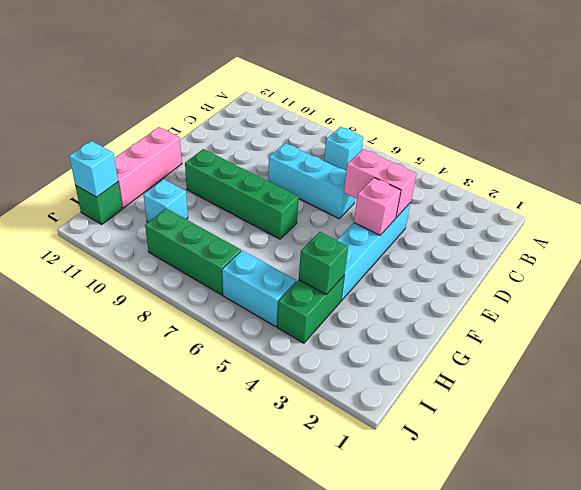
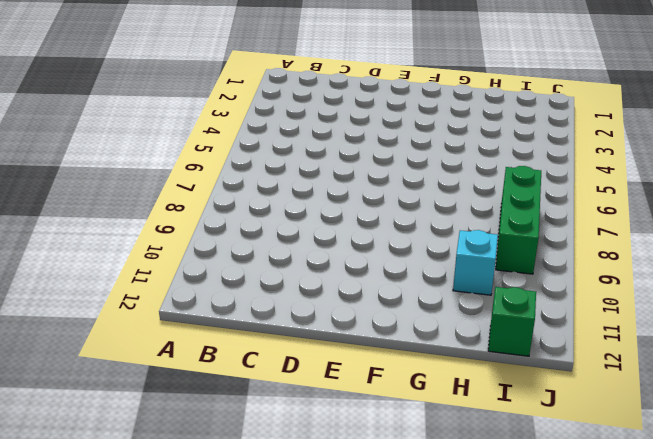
none -> cyan brick B7 level 1
none -> cyan brick D4:G4 level 1
none -> cyan brick D6:D8 level 1

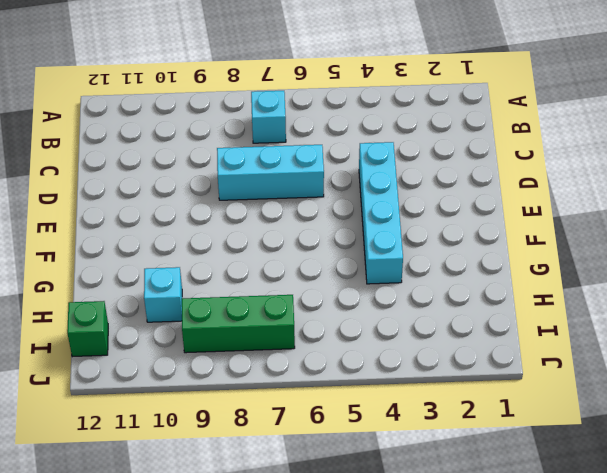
none -> green brick F7:F10 level 1
none -> pink brick F12:H12 level 1
none -> green brick H4:I4 level 1

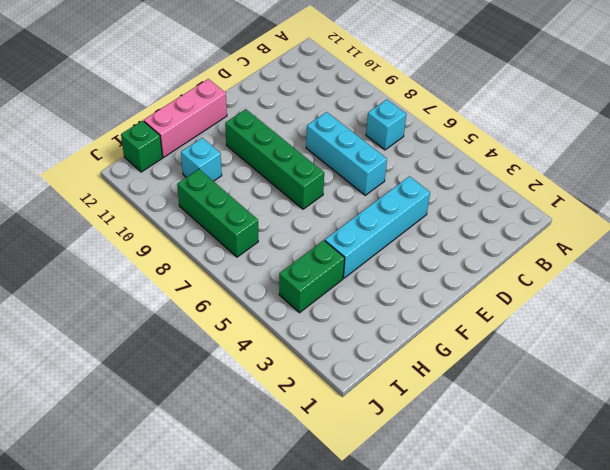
none -> cyan brick I5:I6 level 1
none -> pink brick D4:D5 level 2
none -> pink brick E4 level 2

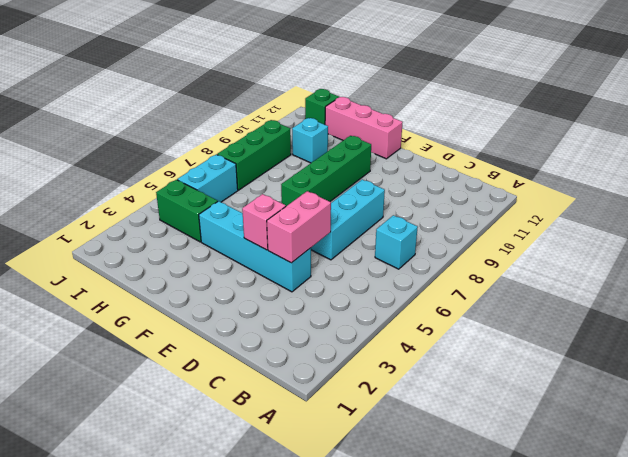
none -> green brick H4 level 2
none -> cyan brick I12 level 2

